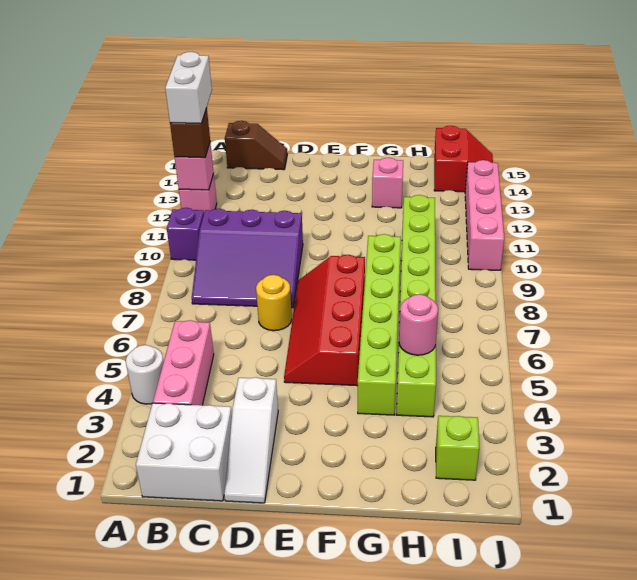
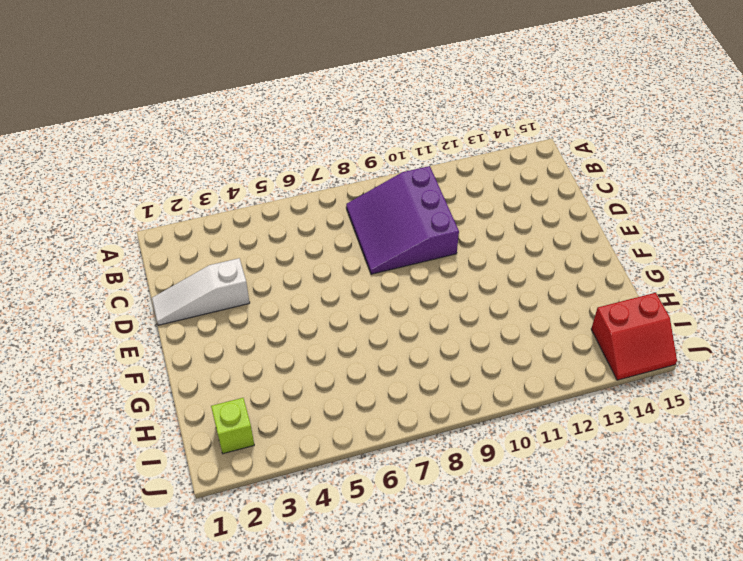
none -> white round brick A4 level 1
none -> purple brick A10 level 1
none -> pink brick A12 level 1

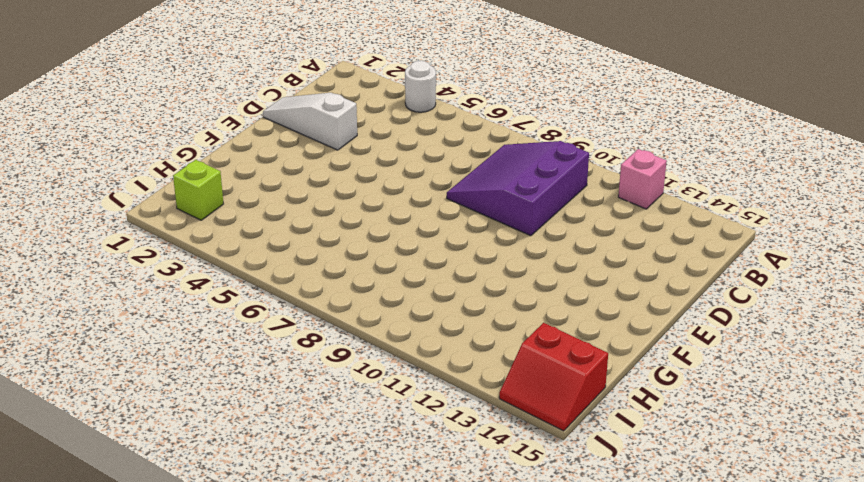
none -> purple brick A10 level 1
none -> white brick B1:C2 level 1
none -> pink brick B3:B5 level 1

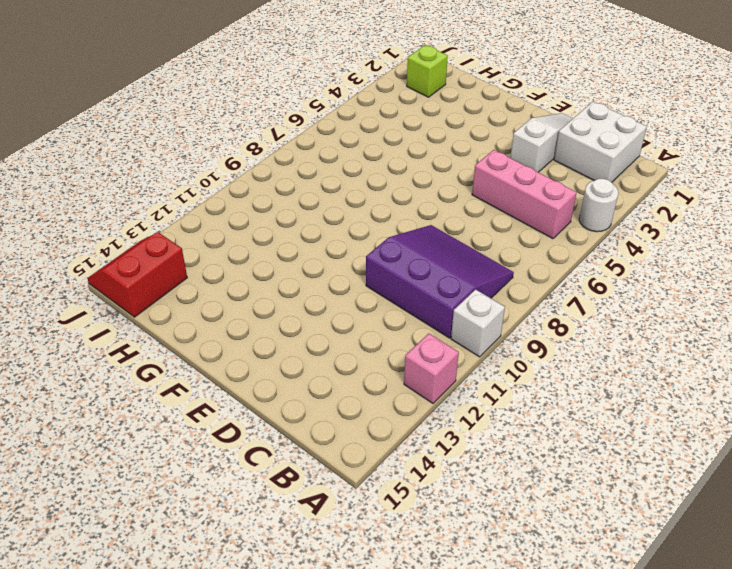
white brick A10 level 1 -> purple brick A10 level 1
pink brick B5:D5 level 1 -> pink brick B3:B5 level 1
none -> brown slope B15:C15 level 1 top B
none -> yellow round brick D7 level 1
none -> red slope E5:F8 level 1 top F

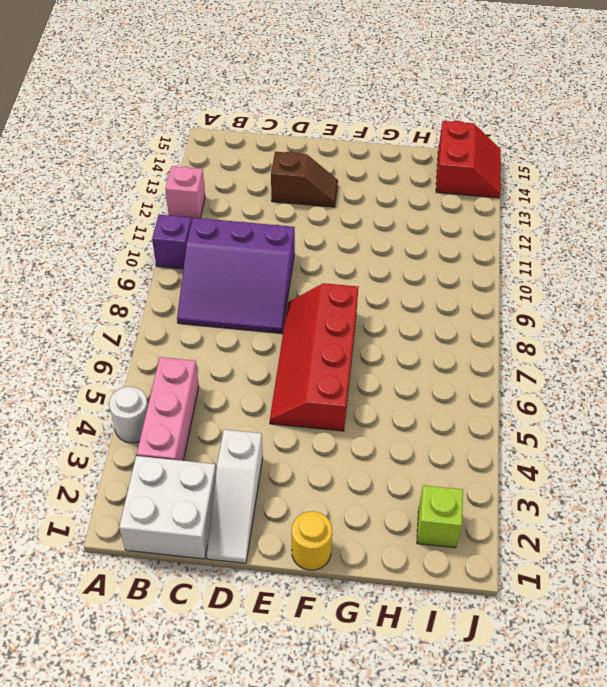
brown slope D13:E13 level 1 top D -> brown slope B15:C15 level 1 top B
yellow round brick F1 level 1 -> yellow round brick D7 level 1
none -> lime brick G4:G9 level 1
none -> pink brick G13 level 1
none -> lime brick H4:H11 level 1

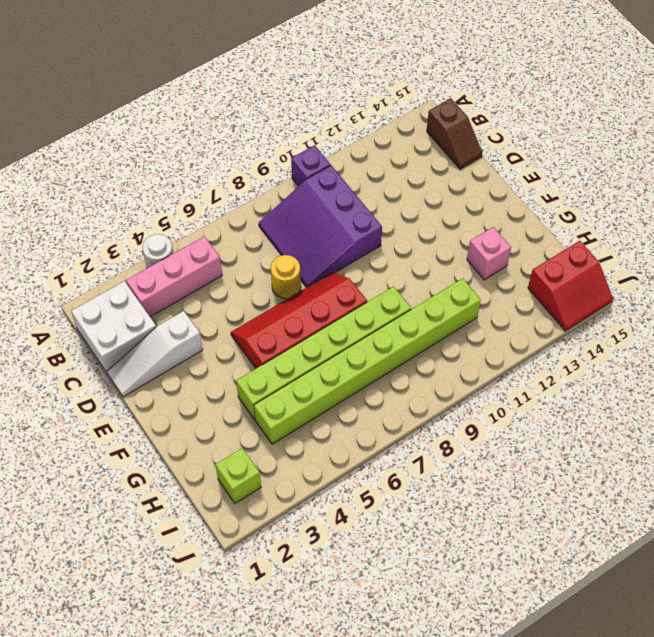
none -> pink brick A12 level 1
none -> pink brick J10:J13 level 1
none -> pink brick A12 level 2

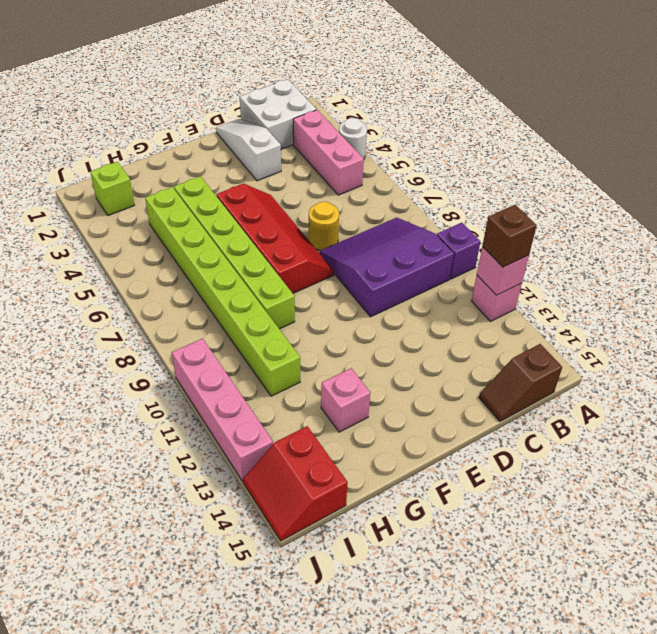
none -> pink round brick H5 level 2
none -> white brick A12:A13 level 4

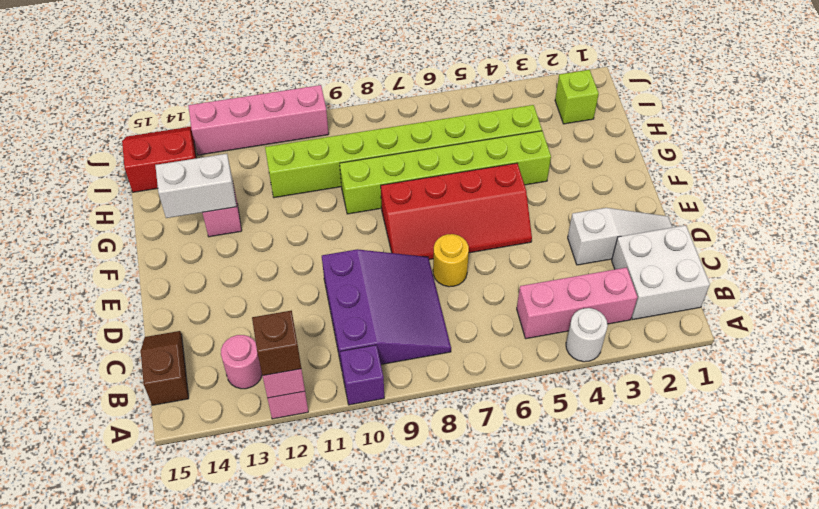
pink round brick B13 level 1 -> pink round brick H5 level 2
white brick G13:G14 level 2 -> white brick A12:A13 level 4

